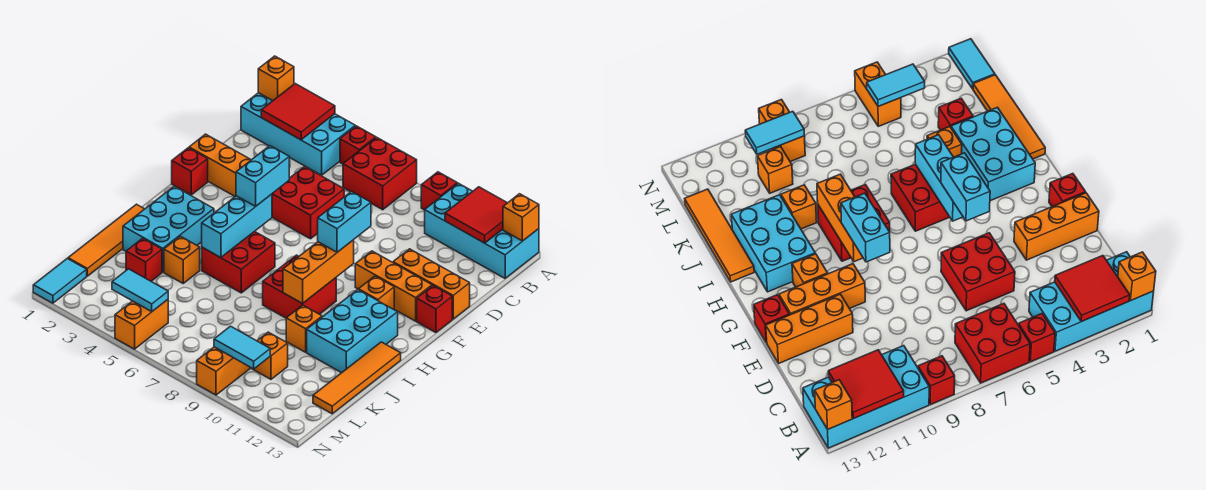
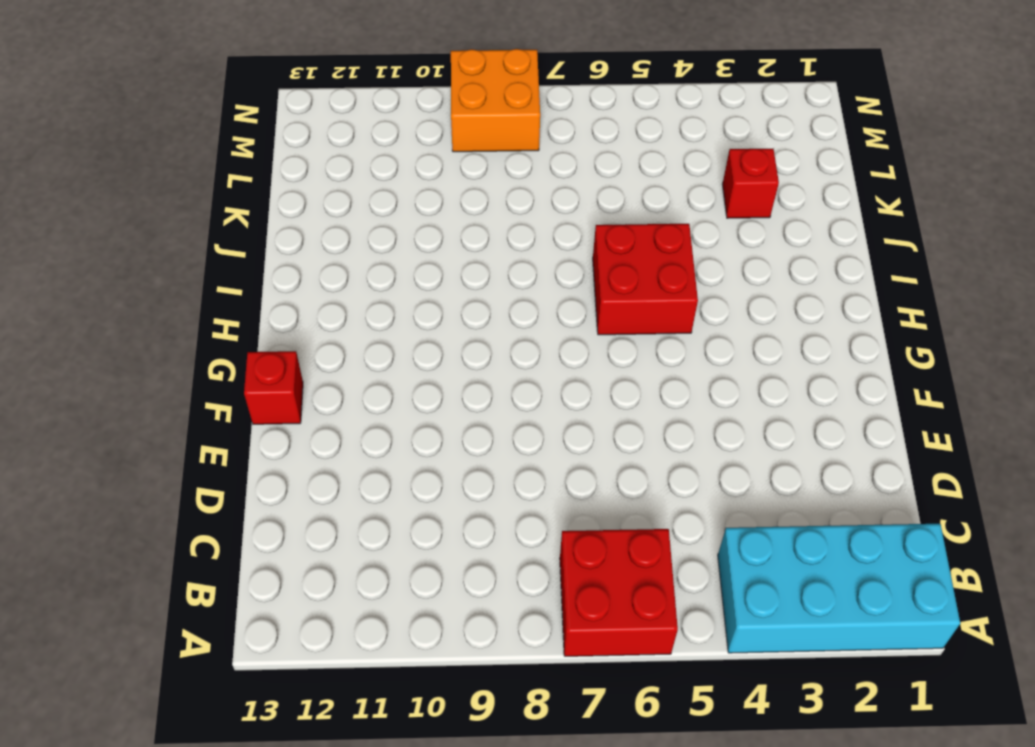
orange brick M8:N9 level 1 -> orange brick M9:N9 level 1
none -> red brick A5 level 1
none -> red brick A9 level 1
none -> cyan brick A10:B13 level 1
none -> red brick D5:E6 level 1

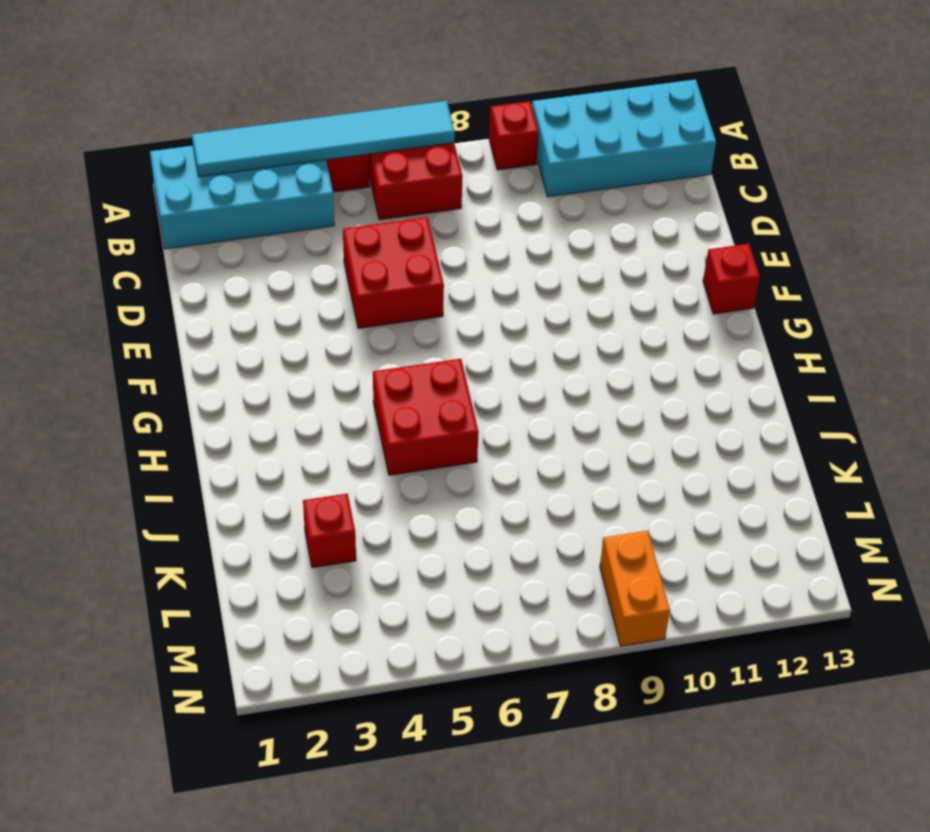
cyan tile A2:A7 level 2 -> red tile A2:B3 level 2
none -> orange brick E1:E3 level 1
none -> orange brick E11:E13 level 1
none -> red brick F1 level 1
none -> orange brick F10:F12 level 1

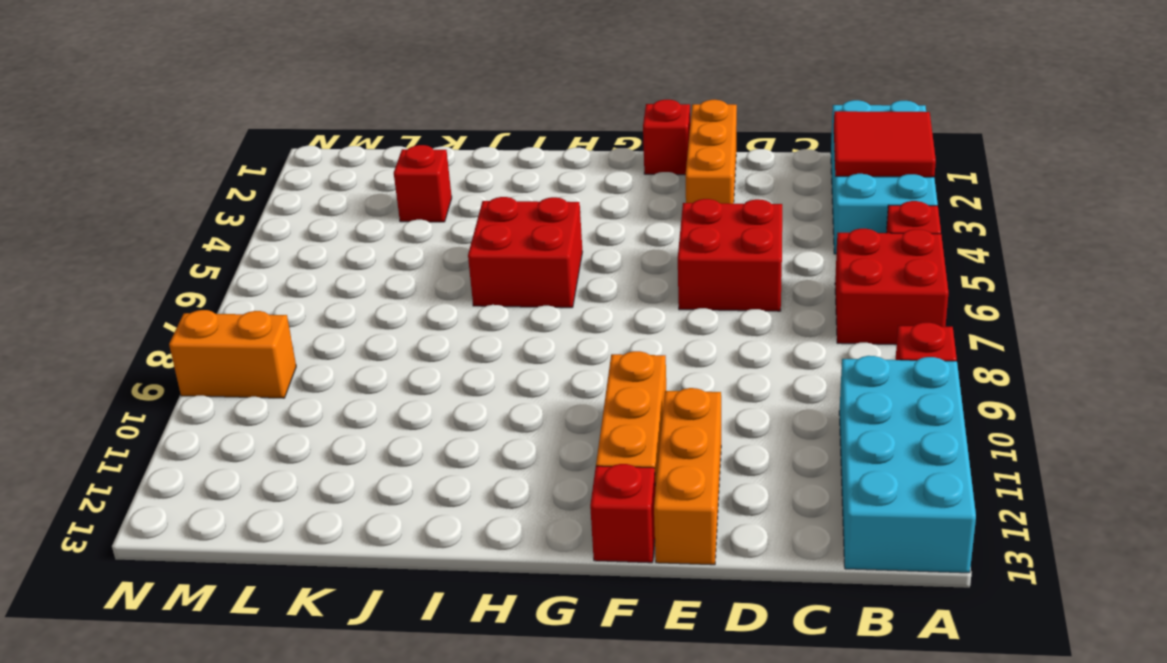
none -> orange brick G11 level 1
none -> cyan brick H2:J3 level 1
none -> red brick H8:I9 level 1
none -> cyan brick H11:J12 level 1

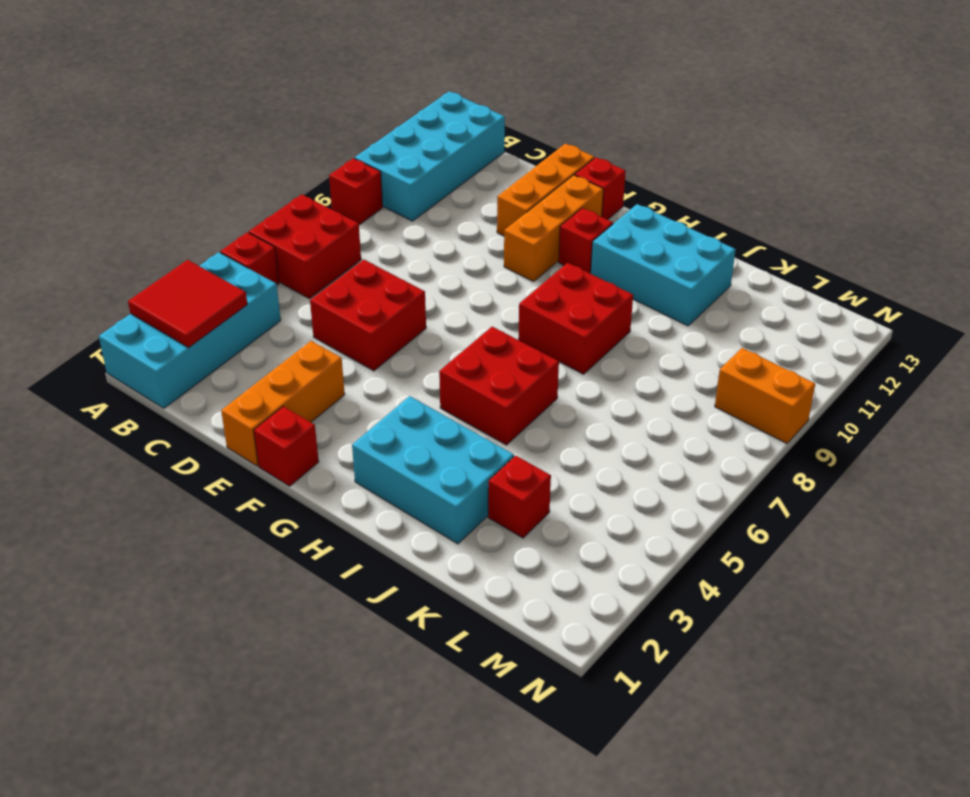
red brick G11 level 1 -> orange brick G11 level 1
none -> orange tile I1:L1 level 1
none -> orange tile I13:L13 level 1
none -> orange brick J4 level 1
none -> orange brick J10 level 1

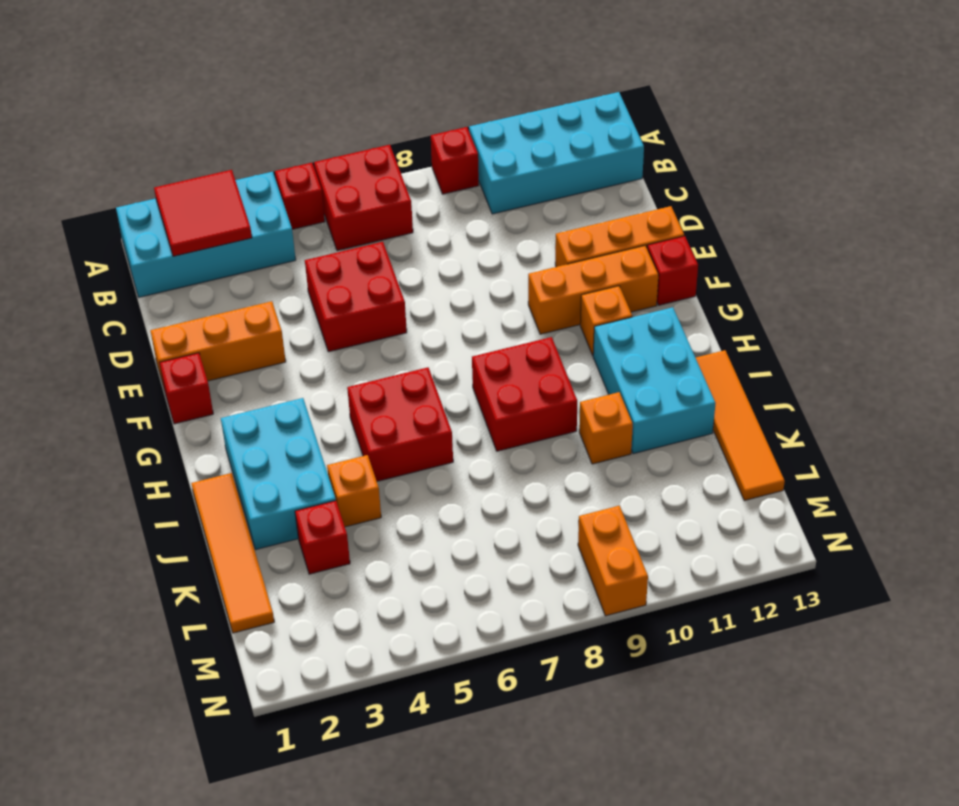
none -> orange brick L10 level 1
none -> cyan tile M1:N1 level 1
none -> orange brick M5:N5 level 1
none -> orange brick A1 level 2

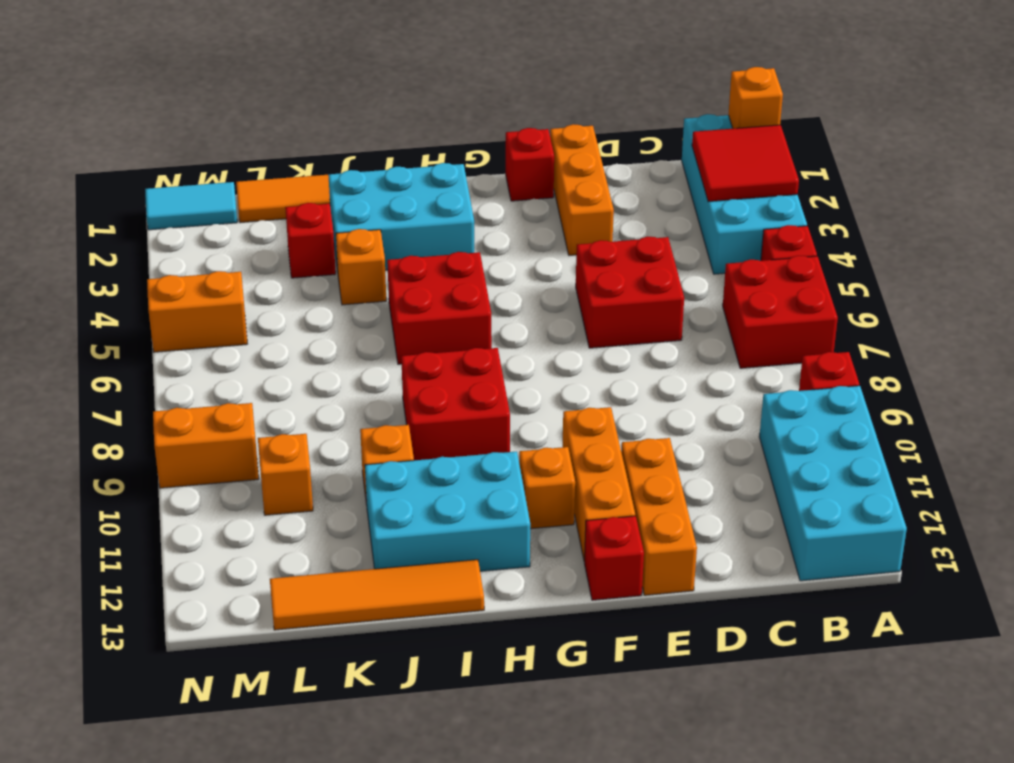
none -> red tile A11:B12 level 2
none -> orange brick A13 level 2
none -> cyan brick G5:I5 level 2
none -> orange brick G9:I9 level 2

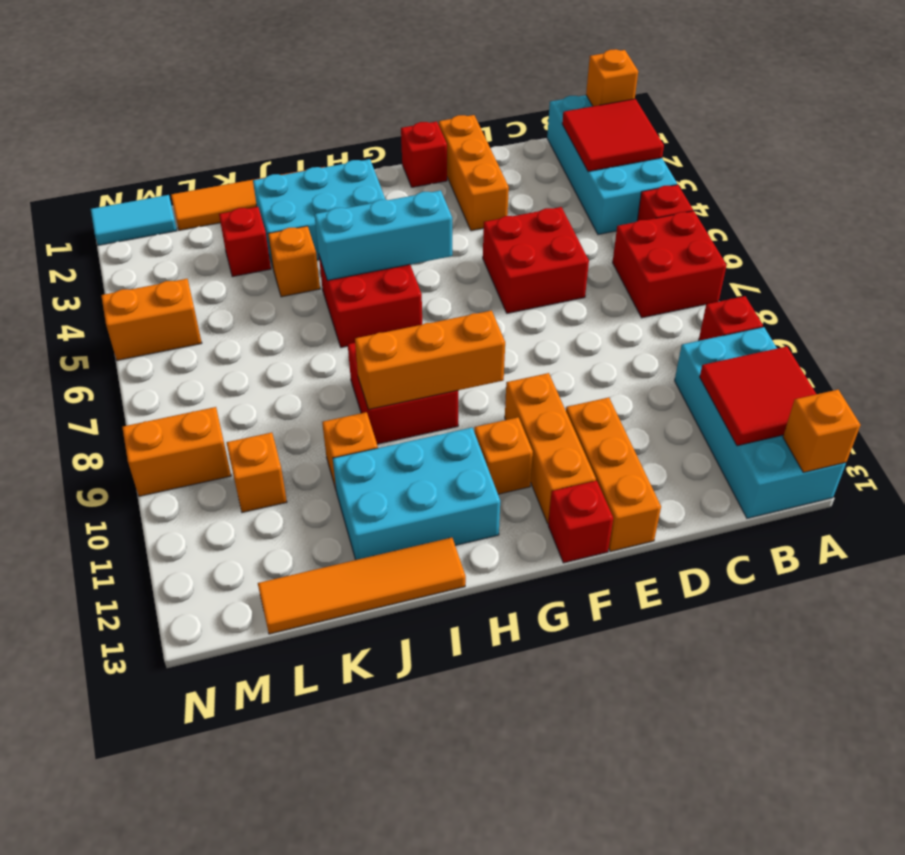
none -> cyan tile M4:M5 level 2
none -> cyan tile M9:M10 level 2
none -> cyan brick F5:G5 level 3
none -> cyan brick F9:G9 level 3

